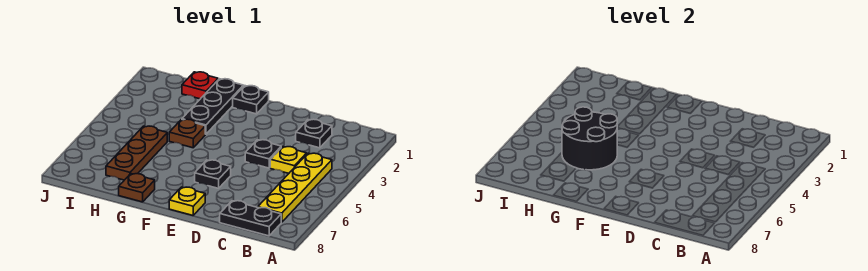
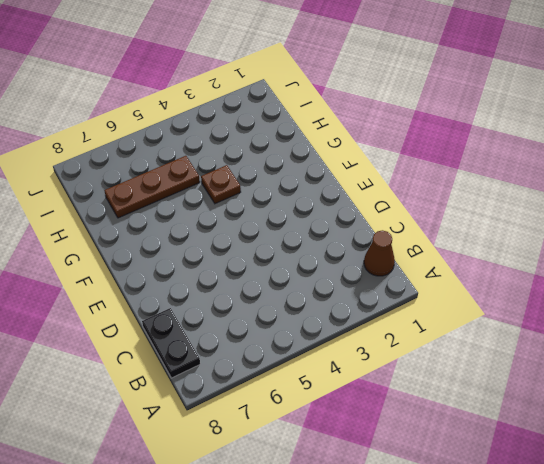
brown cone B1 level 1 -> none
none -> yellow plate B4:B7 level 1
none -> black plate C2 level 1
none -> yellow plate C4 level 1

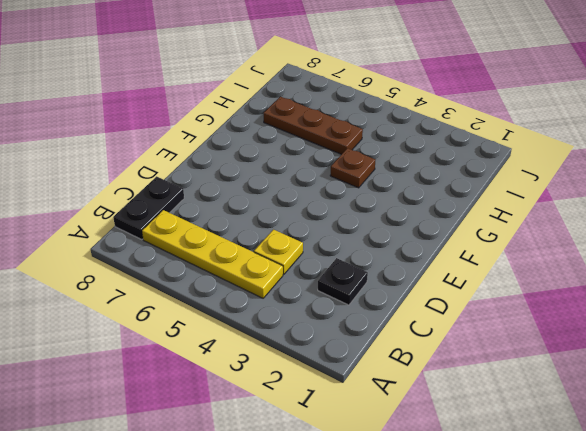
none -> black plate D4 level 1
none -> black plate E6 level 1
none -> yellow plate E8 level 1

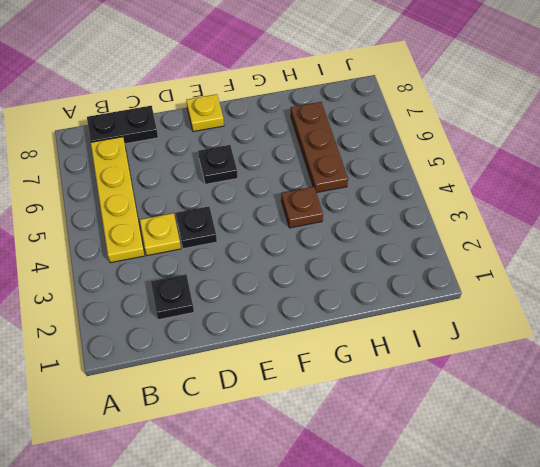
none -> black plate F1 level 1
none -> black plate G1:G3 level 1
none -> brown plate G8 level 1

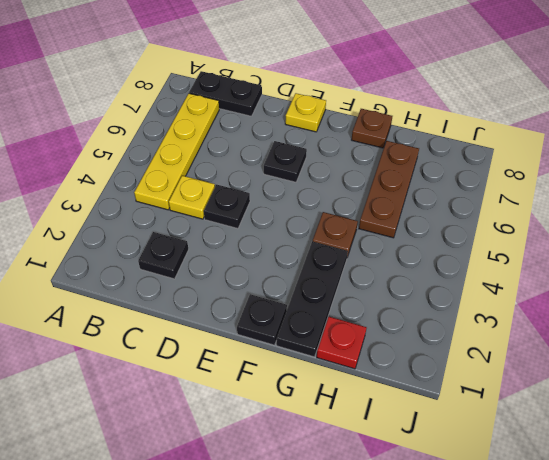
none -> black round brick G5:H6 level 2

